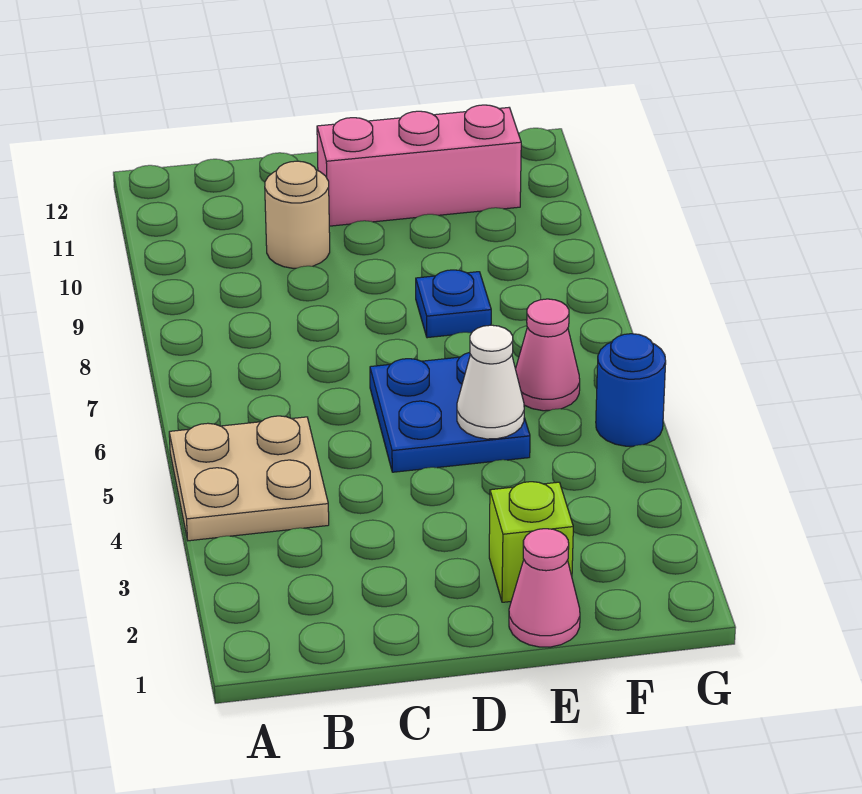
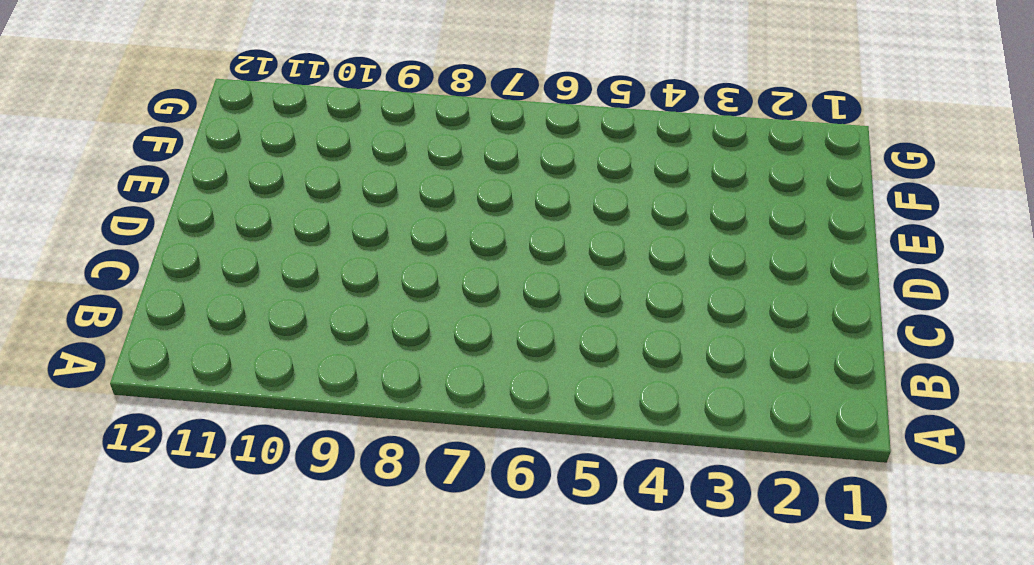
none -> tan plate A4:B5 level 1
none -> tan round brick C10 level 1

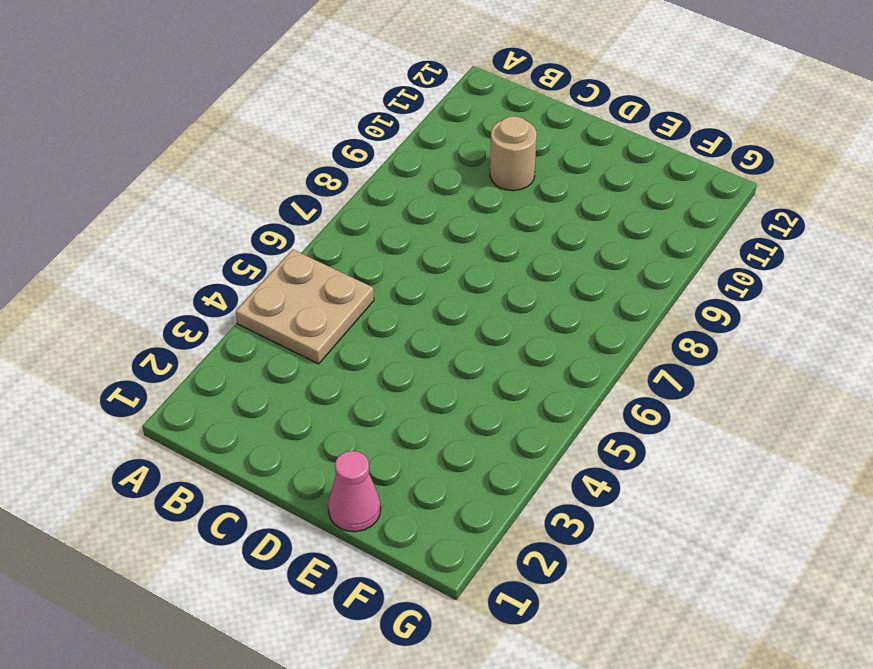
none -> blue plate D5:E6 level 1
none -> pink brick D11:F11 level 1

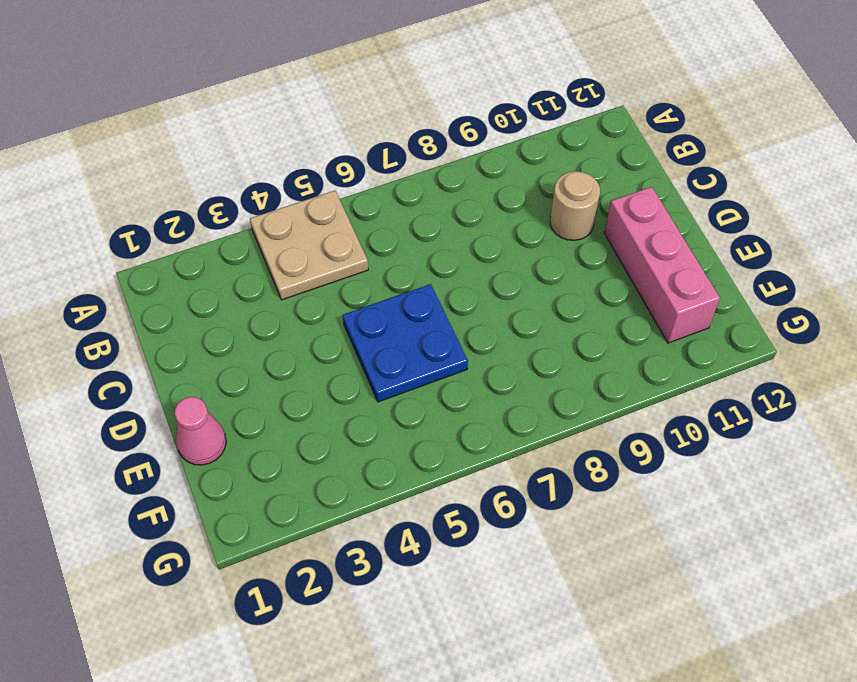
none -> lime brick E2 level 1
none -> blue plate E8 level 1

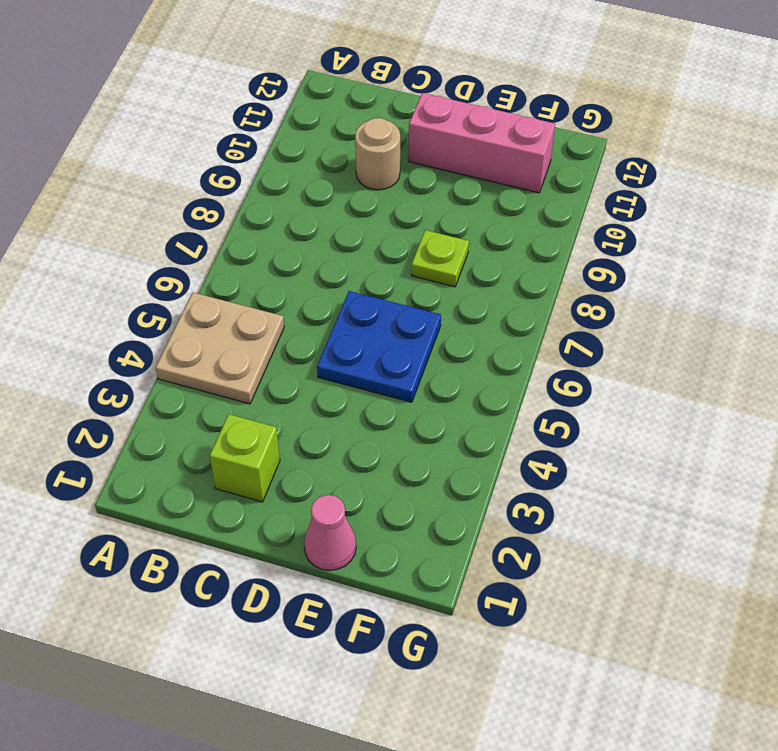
lime brick C2 level 1 -> lime brick E2 level 1
lime plate E8 level 1 -> blue plate E8 level 1
none -> pink cone F6 level 1
none -> blue round brick G5 level 1

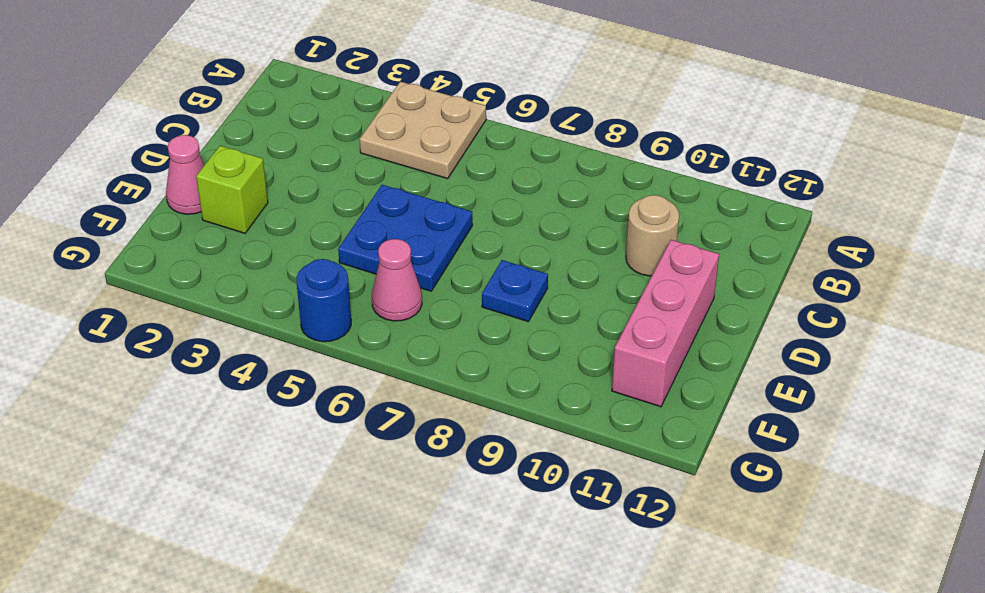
none -> white cone E5 level 2

